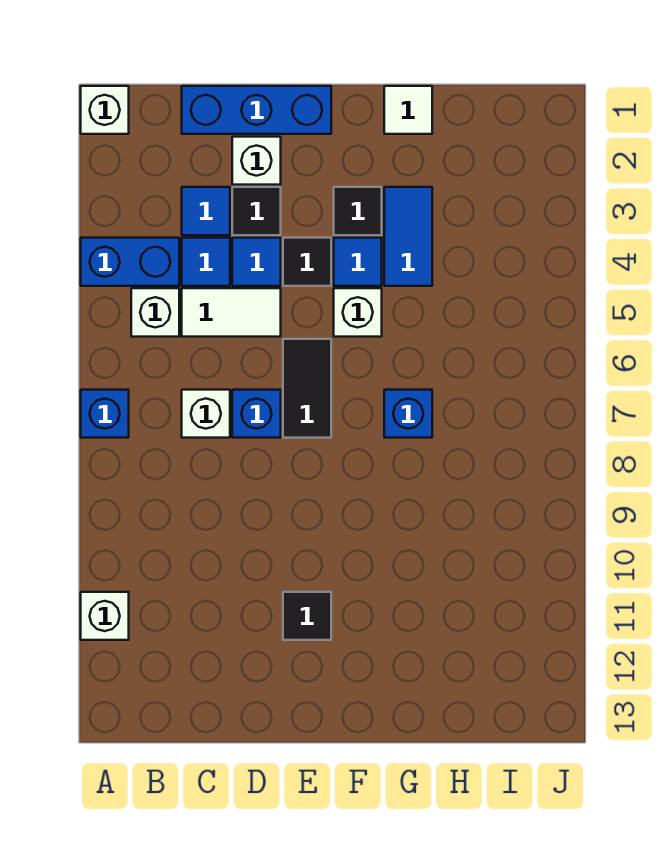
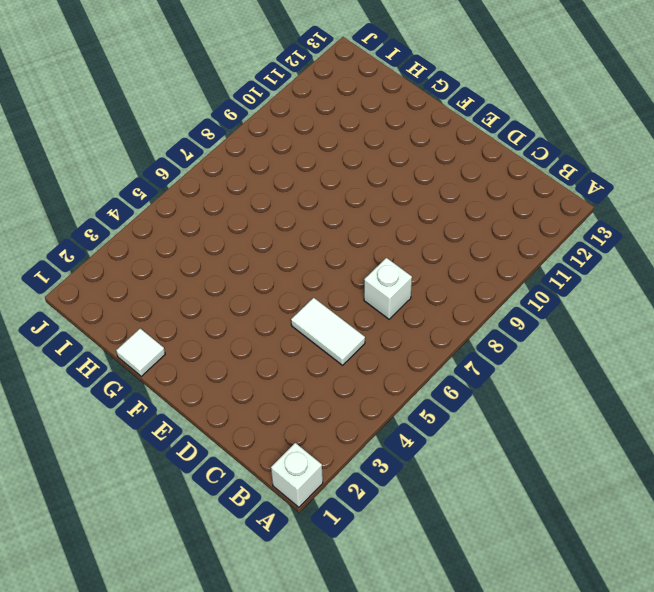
none -> blue brick A4:B4 level 1
none -> blue brick A7 level 1
none -> white brick A11 level 1

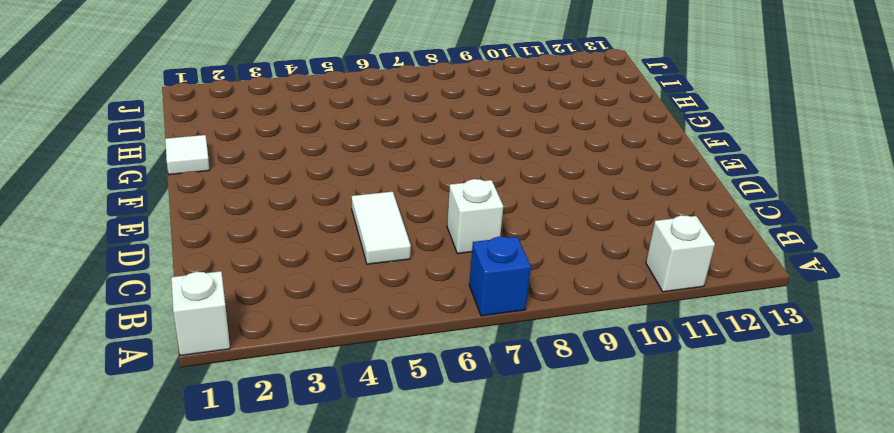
none -> blue brick A4:B4 level 1
none -> white brick B5 level 1
none -> blue brick C1:E1 level 1

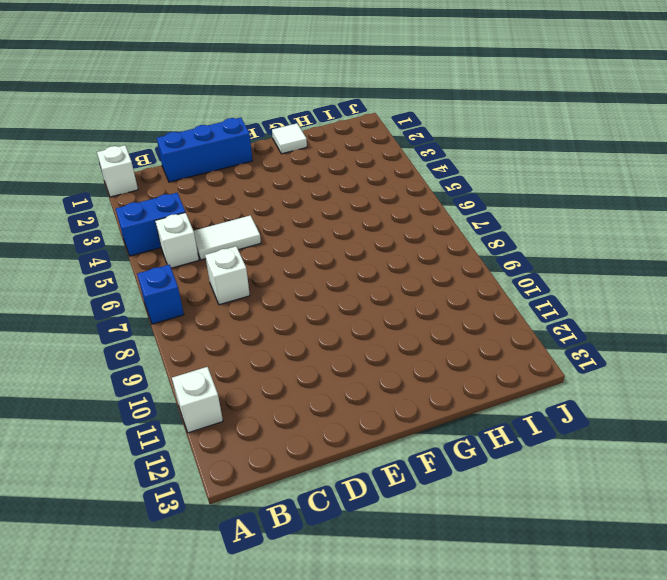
none -> blue tile C3 level 1
none -> blue tile C4 level 1
none -> white brick D2 level 1

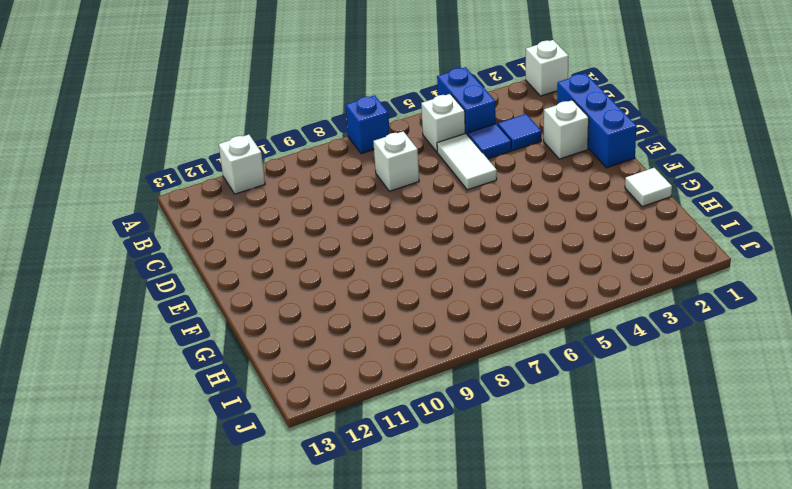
none -> black tile D3 level 1
none -> blue tile D4 level 1
none -> blue brick D7 level 1

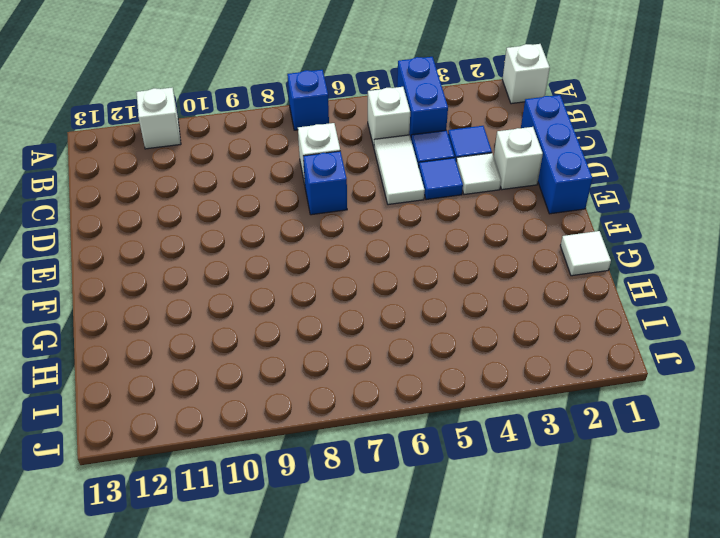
white tile D3 level 1 -> black tile D3 level 1
none -> black tile E4 level 1
none -> black tile E6:E7 level 1
none -> black tile E11 level 1

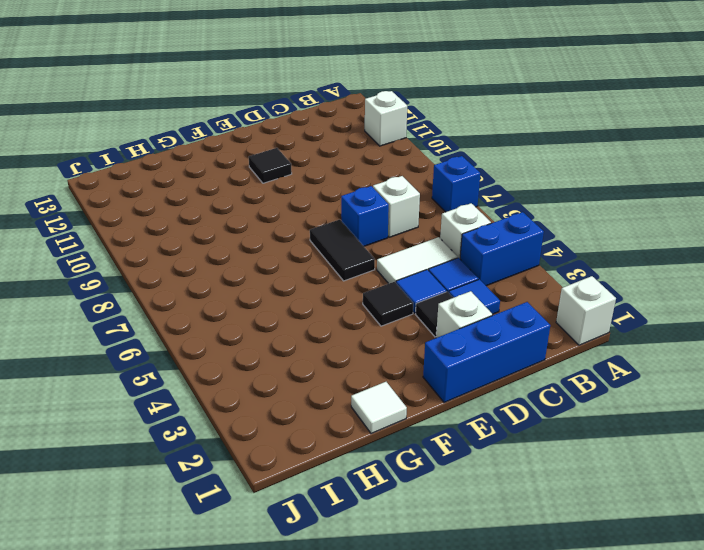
none -> black tile F3 level 1
none -> blue tile F4 level 1
none -> white brick F5 level 1

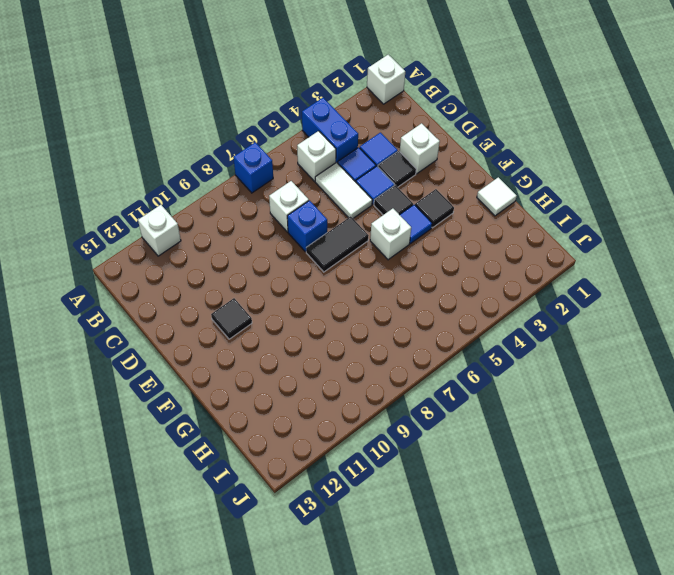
none -> blue brick C1:E1 level 1
none -> blue tile G3:G4 level 1
none -> blue brick G7 level 1

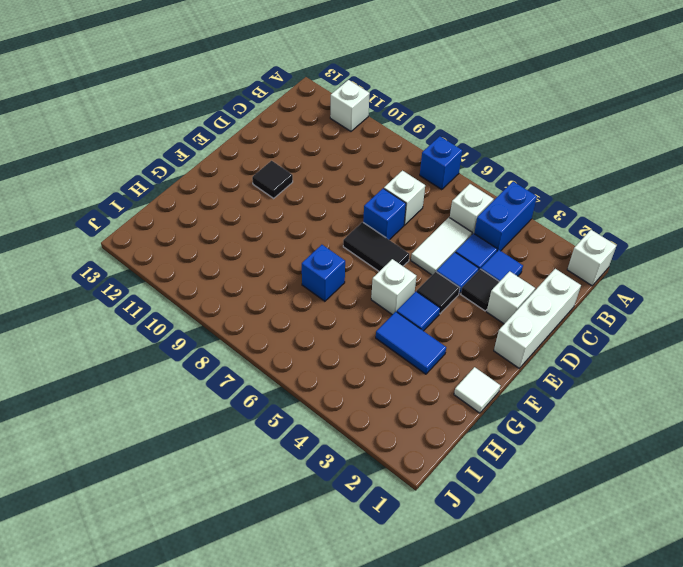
white brick C1:E1 level 1 -> blue brick C1:E1 level 1
none -> black tile F3 level 1

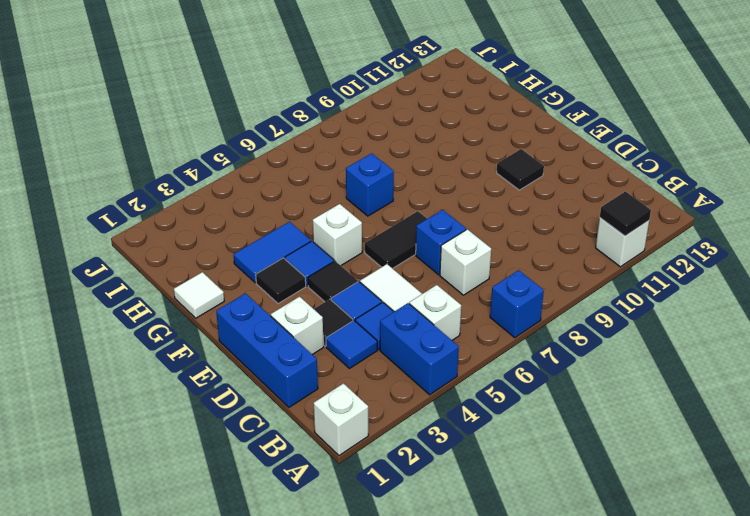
black tile A11 level 2 -> none

